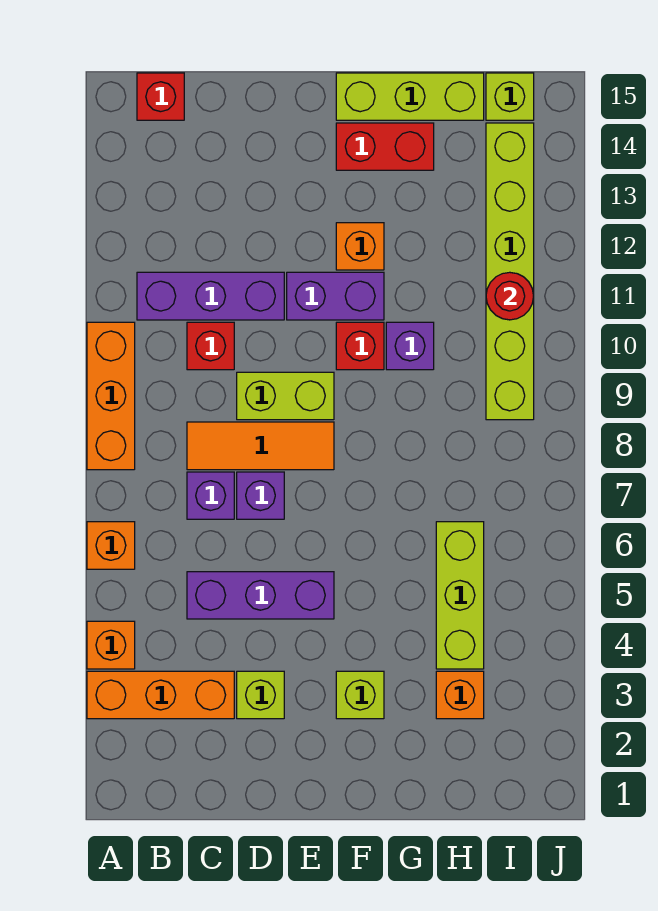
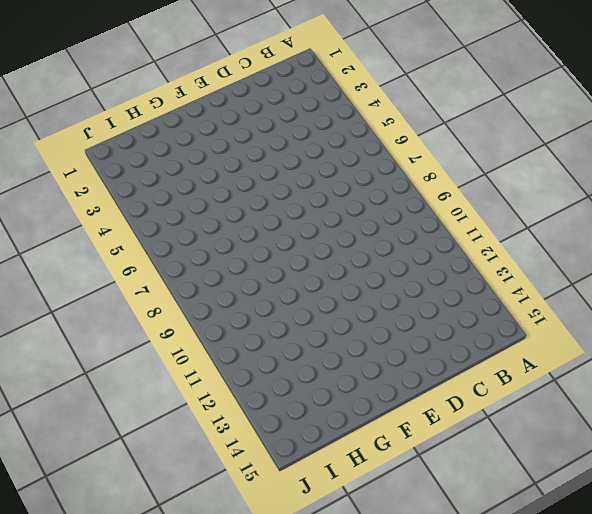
none -> orange brick A3:C3 level 1
none -> orange brick A4 level 1
none -> orange brick A6 level 1

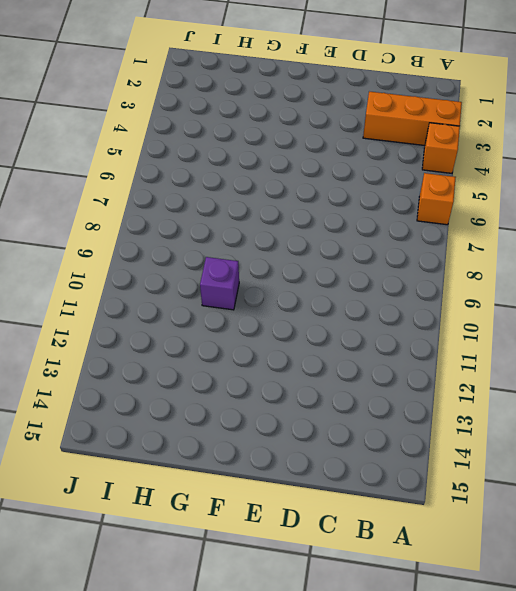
none -> orange brick A8:A10 level 1
none -> purple brick B11:D11 level 1
none -> red brick B15 level 1

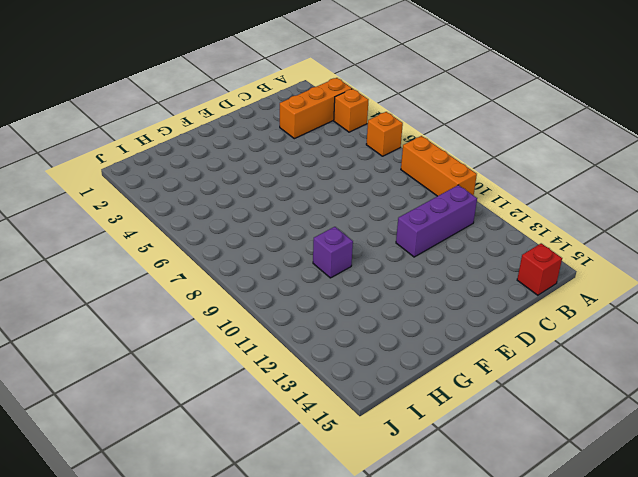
none -> purple brick C5:E5 level 1
none -> purple brick C7 level 1
none -> orange tile C8:E8 level 1

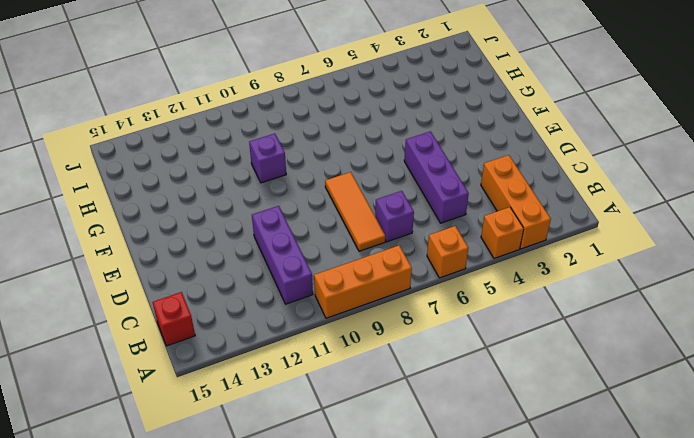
none -> red brick C10 level 1
none -> lime brick D3 level 1
none -> purple brick D7 level 1

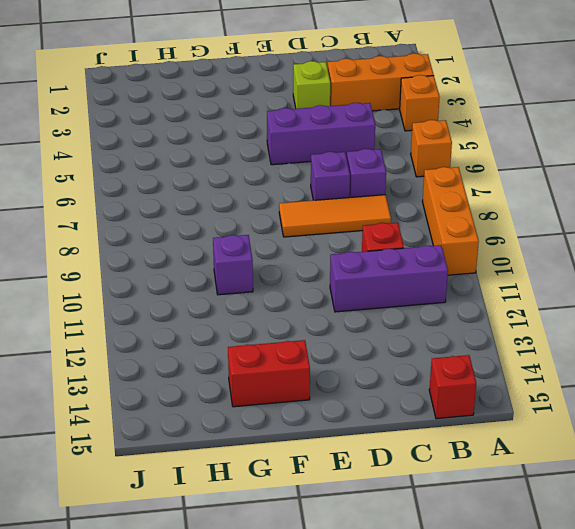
none -> lime brick D9:E9 level 1
none -> purple brick E11:F11 level 1
none -> lime brick F3 level 1

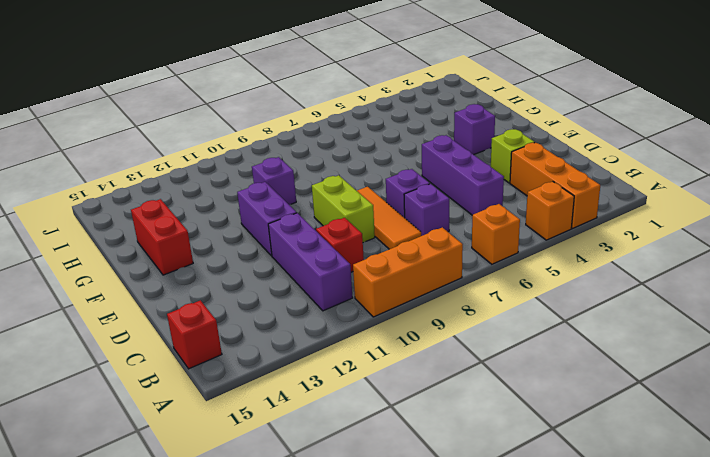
purple brick F3 level 1 -> lime brick F3 level 1
none -> red brick F10 level 1
none -> orange brick F12 level 1
none -> lime brick F15:H15 level 1

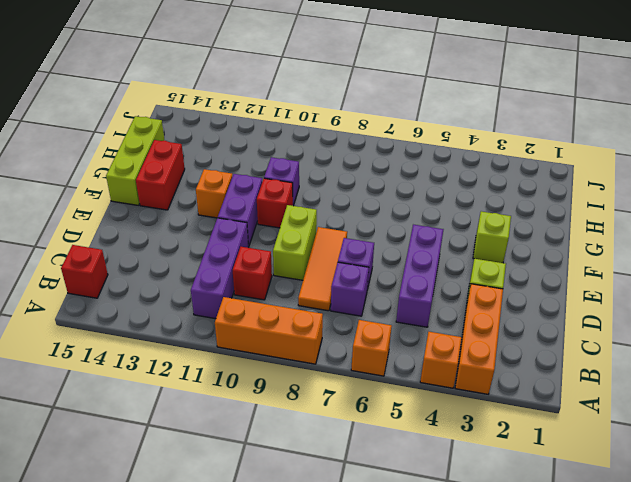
none -> orange brick H3 level 1
none -> lime brick H4:H6 level 1
none -> lime brick I9:I14 level 1

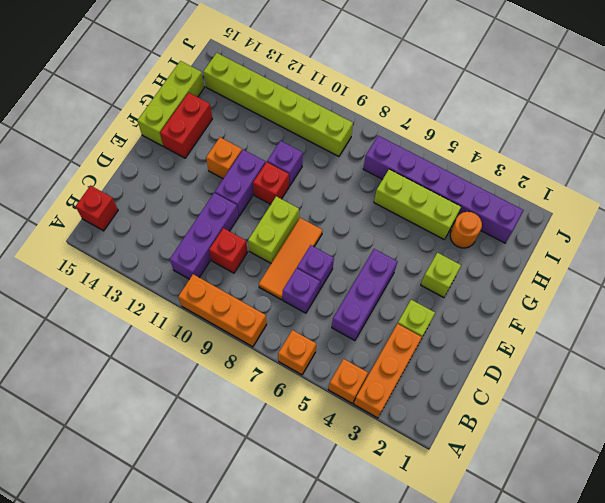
orange round brick H3 level 1 -> orange brick H3 level 1
purple brick I2:I7 level 1 -> none
none -> lime brick I15 level 1
none -> red round brick I11 level 2

